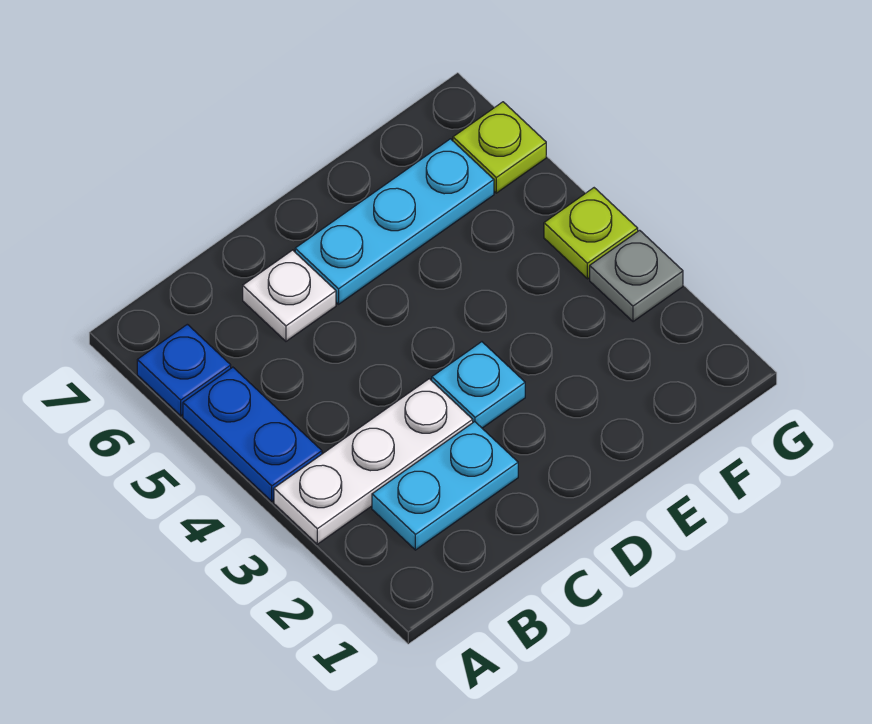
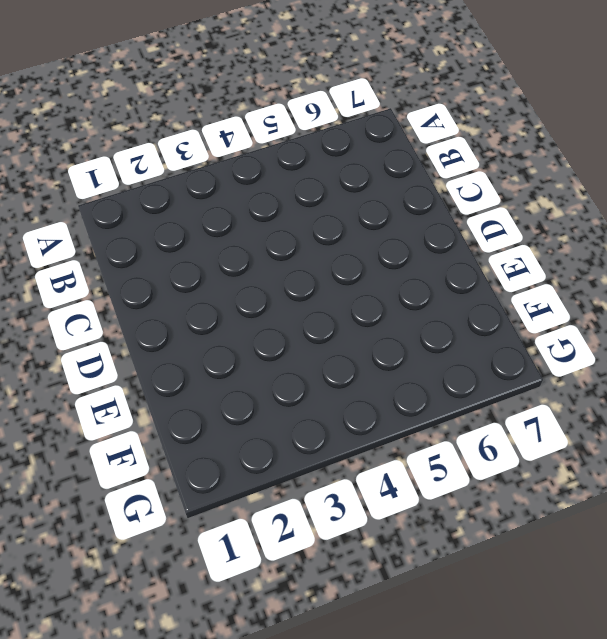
none -> white plate A3:C3 level 1
none -> blue plate A4:A5 level 1

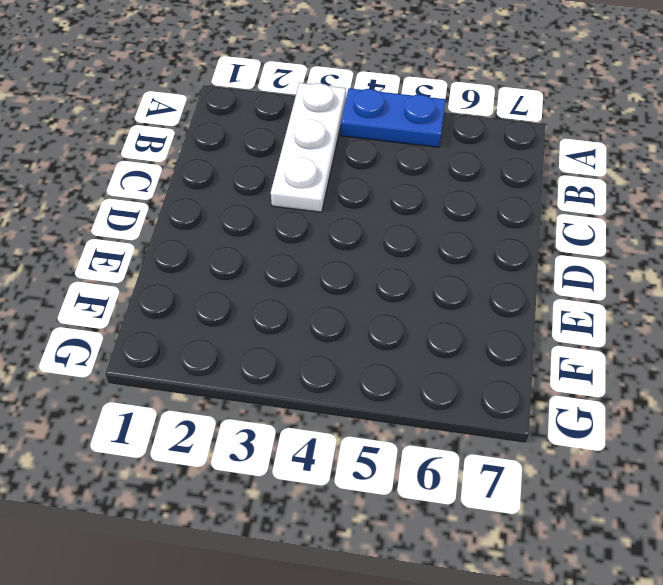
none -> blue plate A6 level 1
none -> cyan plate B2:C2 level 1

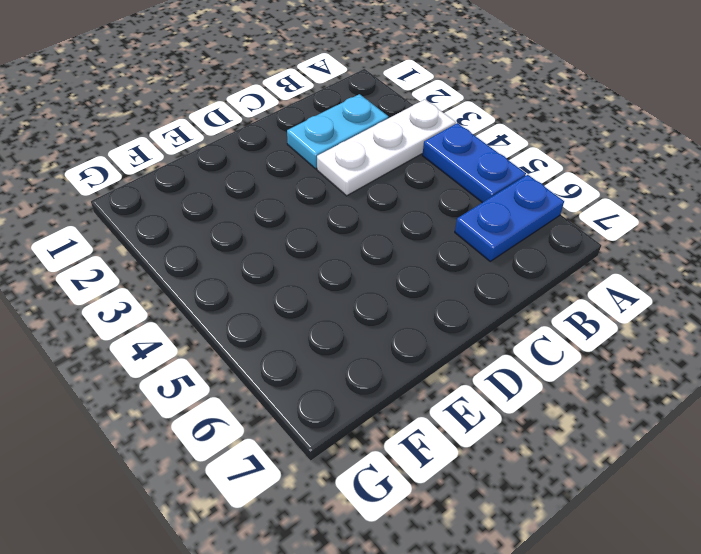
blue plate A6:B6 level 1 -> blue plate A6 level 1
none -> white plate C6 level 1
none -> cyan plate D3 level 1

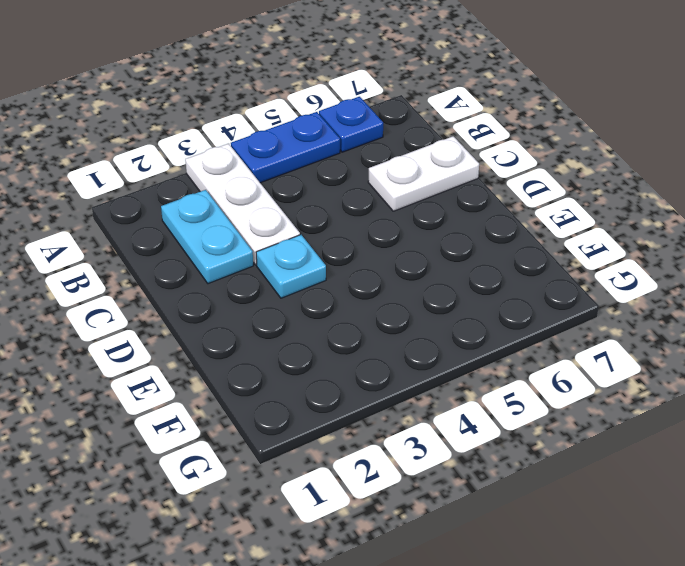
white plate C6:C7 level 1 -> white plate C6 level 1
none -> cyan plate D6:F6 level 1
none -> grey plate G3 level 1

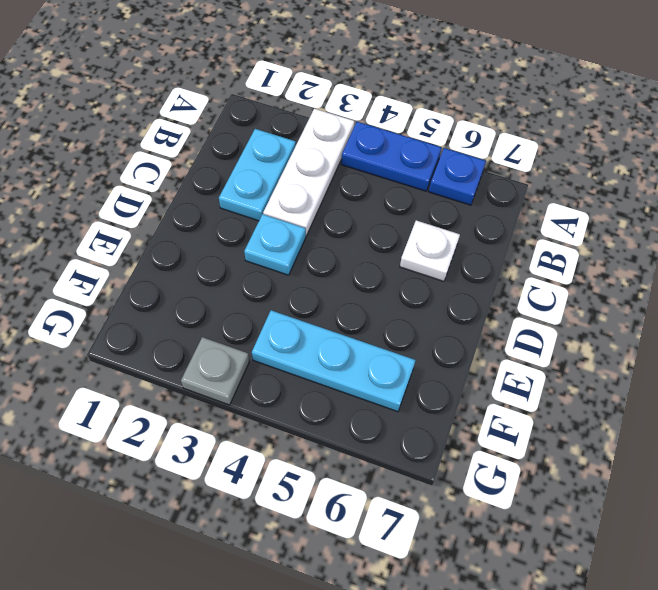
cyan plate F4:F6 level 1 -> cyan plate D6:F6 level 1
none -> lime plate G4 level 1
none -> lime plate G6 level 1

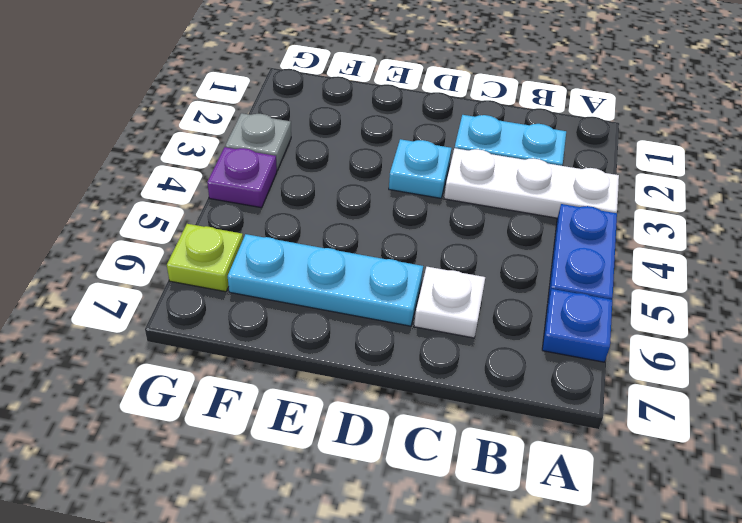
purple plate G4 level 1 -> lime plate G4 level 1

